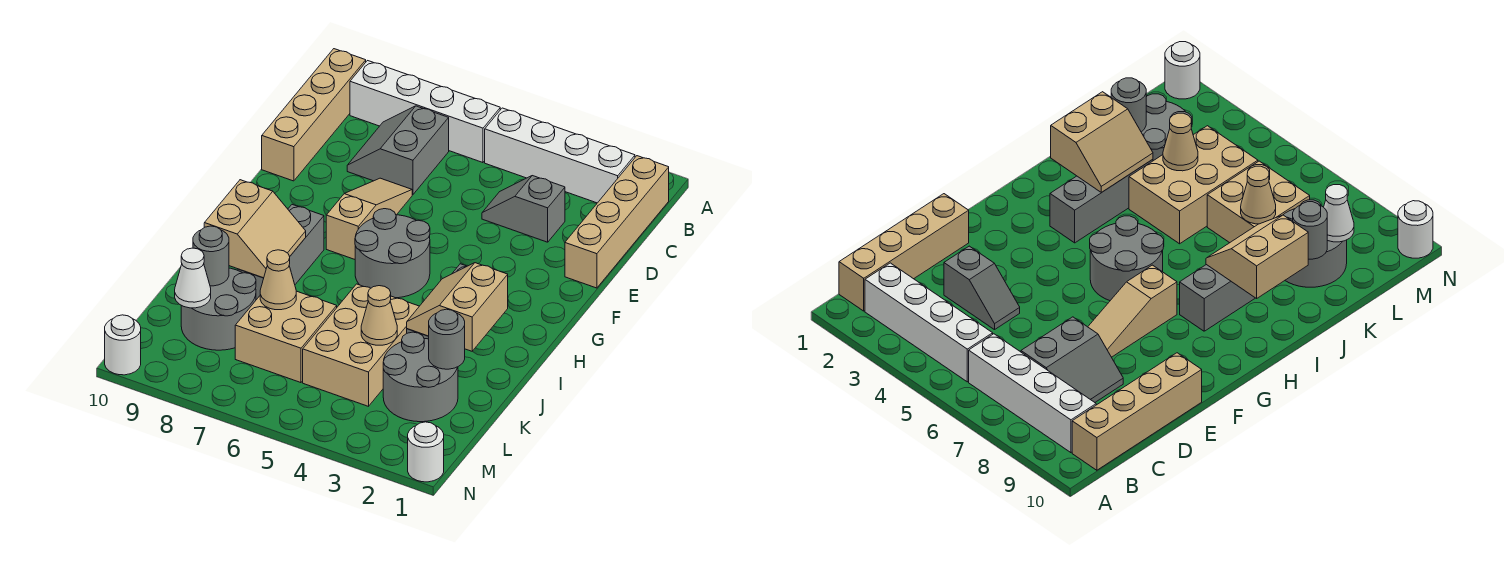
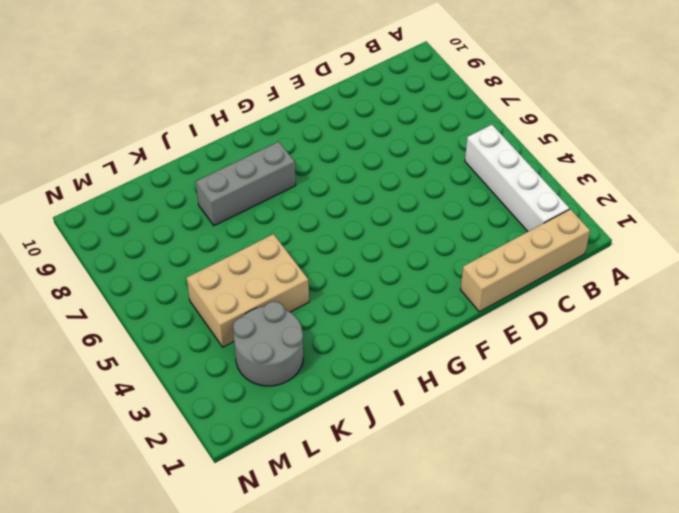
none -> white brick B6:B9 level 1
none -> tan brick B10:E10 level 1
none -> grey slope C7:D8 level 1 top 7

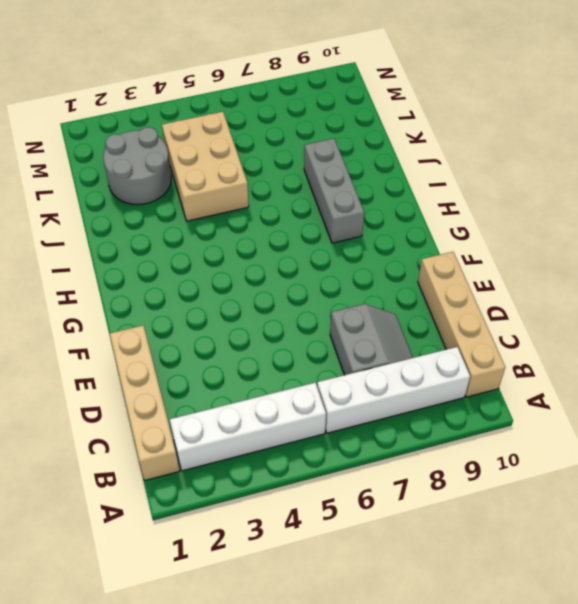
none -> grey slope D3:D4 level 1 top 3
none -> tan slope E7:G7 level 1 top G
none -> grey round brick G5:H6 level 1

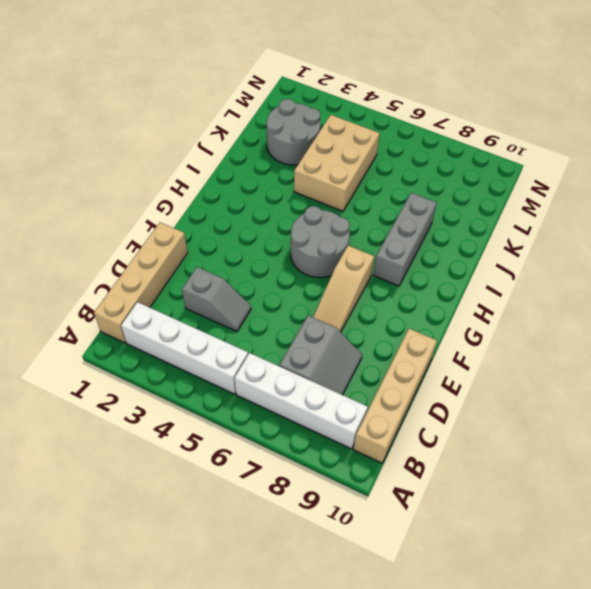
none -> grey brick H3:J3 level 1
none -> tan brick K6:L7 level 1
none -> grey round brick K8:L9 level 1

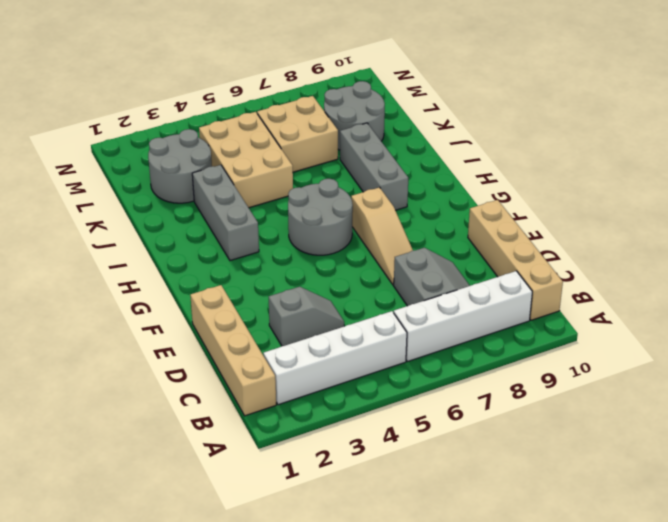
none -> white round brick N1 level 1
none -> white round brick N10 level 1
none -> tan slope I2:J3 level 2 top 2

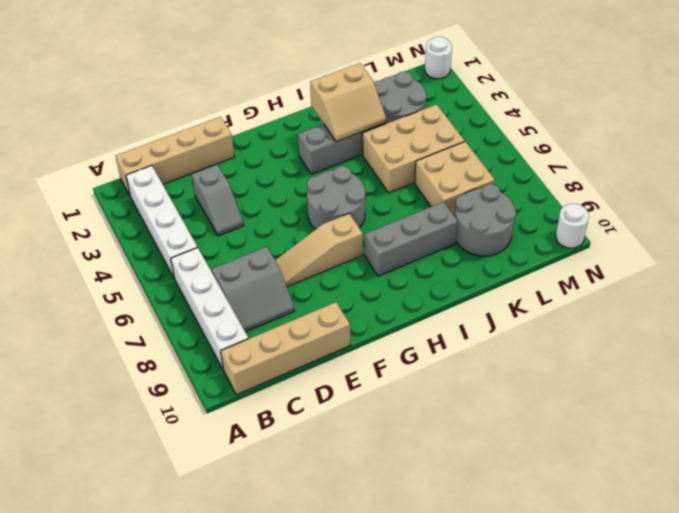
none -> tan slope I8:J9 level 2 top 9
none -> grey round brick K2 level 2
none -> tan cone K4 level 2

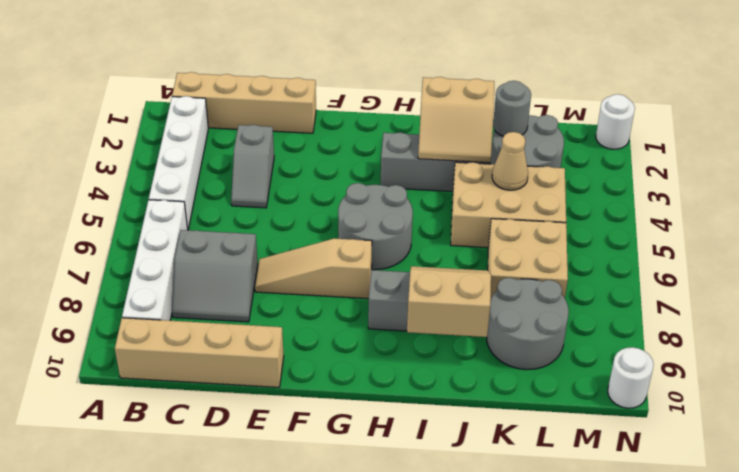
none -> tan cone K7 level 2
none -> grey round brick K9 level 2
none -> white cone L9 level 2

